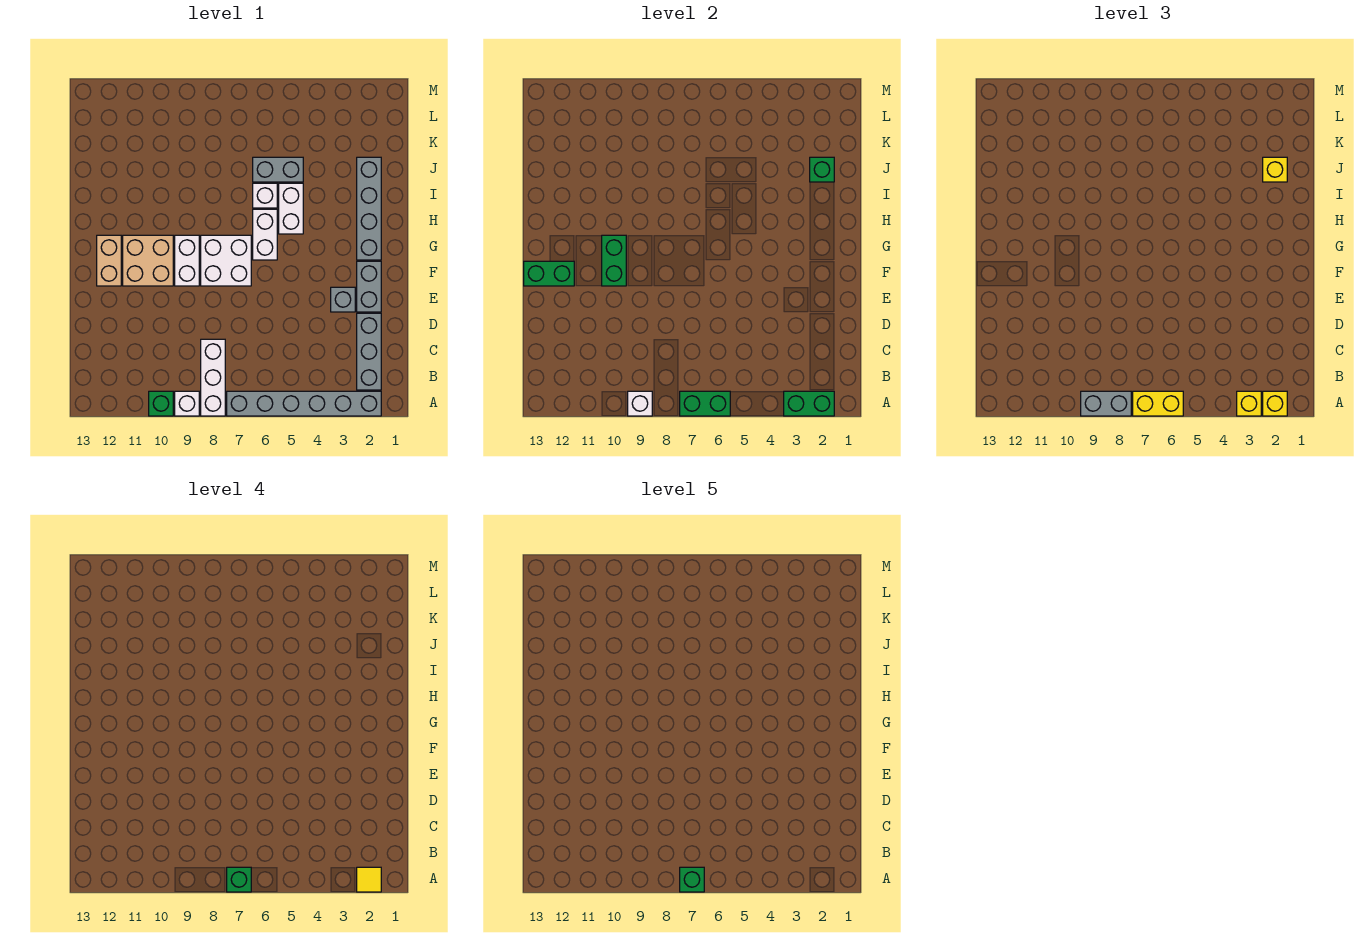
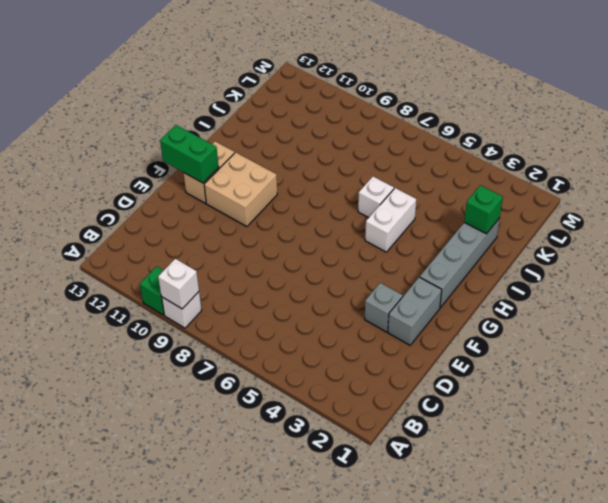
none -> grey brick A2:A7 level 1
none -> white brick A8:C8 level 1
none -> grey brick B2:D2 level 1
none -> white brick F7:G8 level 1

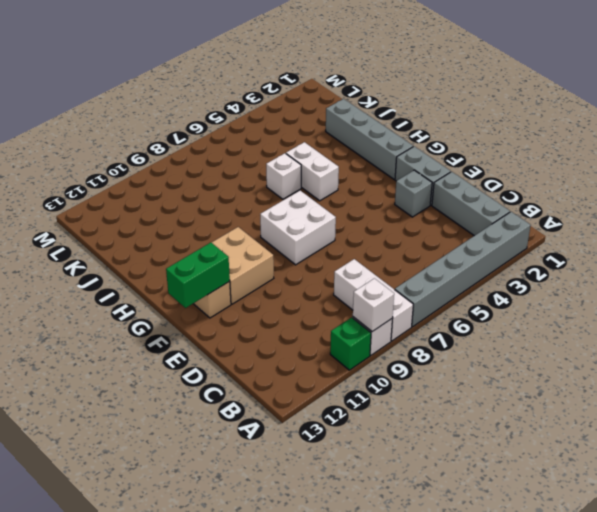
none -> white brick F9:G9 level 1
none -> white brick G6:H6 level 1
none -> grey brick J5:J6 level 1
none -> green brick A2:A3 level 2

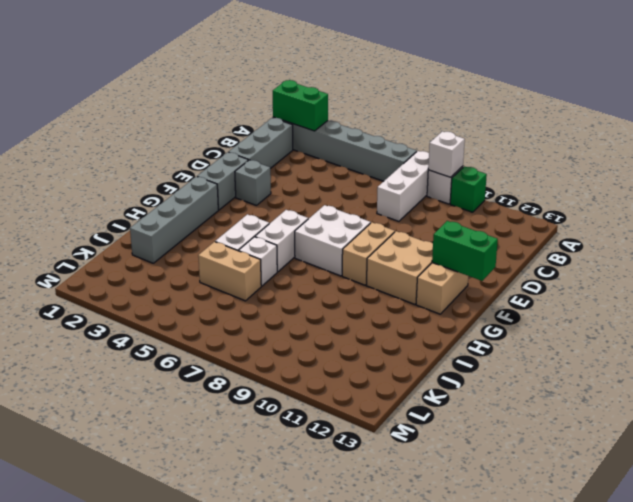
tan brick F9:G9 level 1 -> white brick F9:G9 level 1
tan brick J5:J6 level 1 -> grey brick J5:J6 level 1
none -> green brick A6:A7 level 2
none -> green brick F10:G10 level 2
none -> green brick J2 level 2
none -> yellow brick A2 level 3

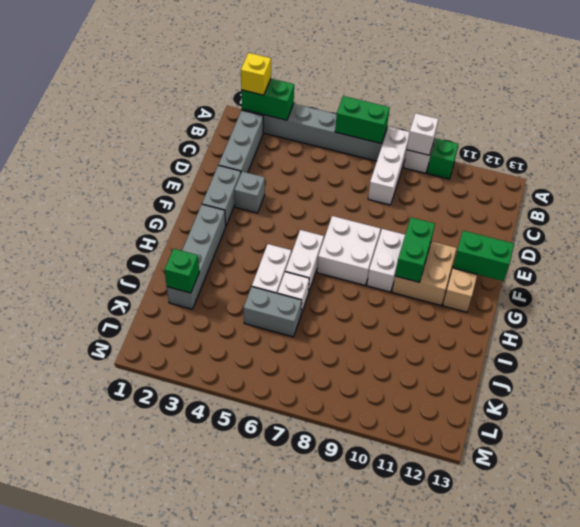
none -> yellow brick A3 level 3
none -> yellow brick A6:A7 level 3
none -> grey brick A8:A9 level 3
none -> yellow brick J2 level 3

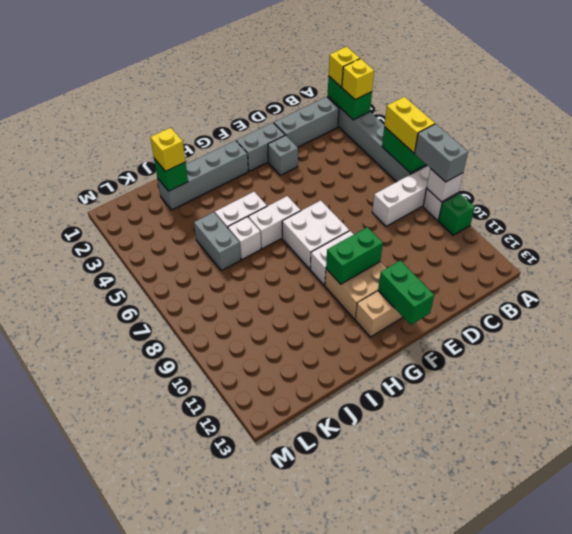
none -> yellow tile A2 level 4
none -> green brick A7 level 4
none -> green brick A7 level 5

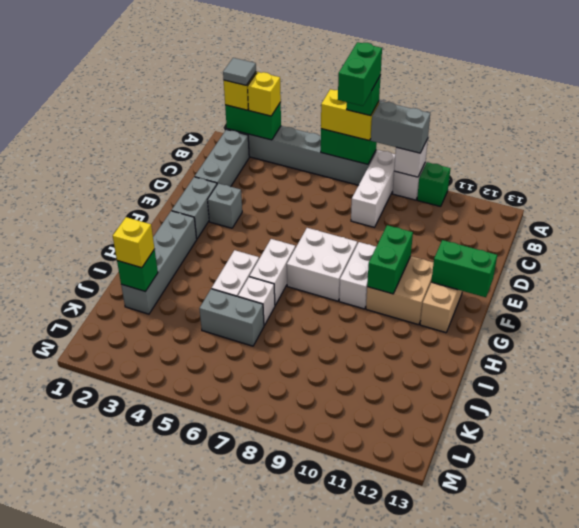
grey tile A2 level 4 -> yellow tile A2 level 4
green brick A7:B7 level 5 -> green brick A7 level 5

